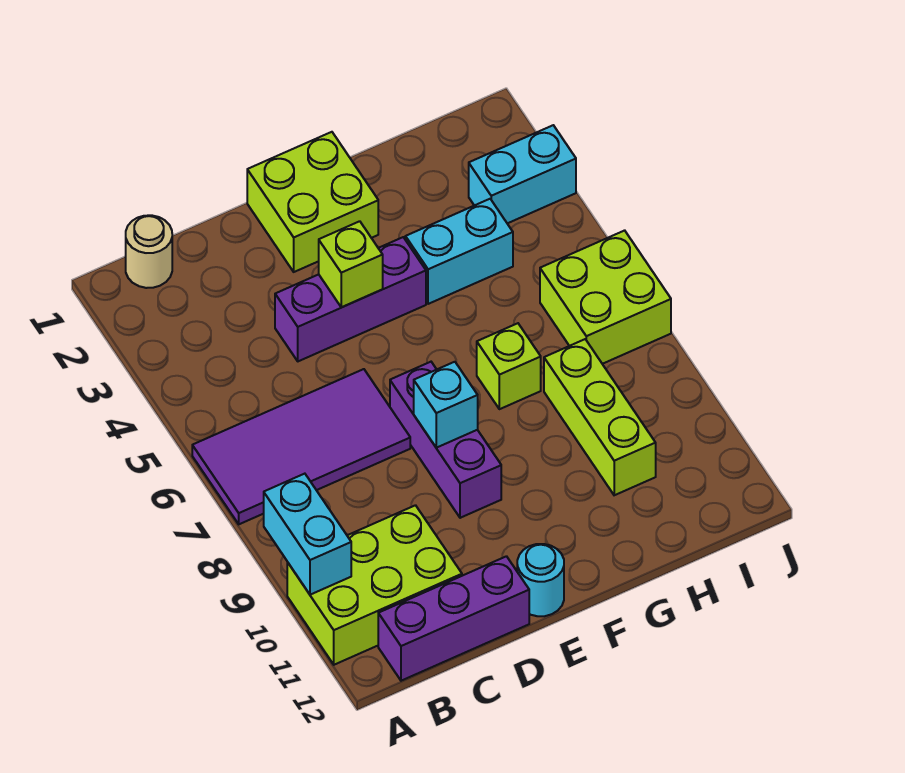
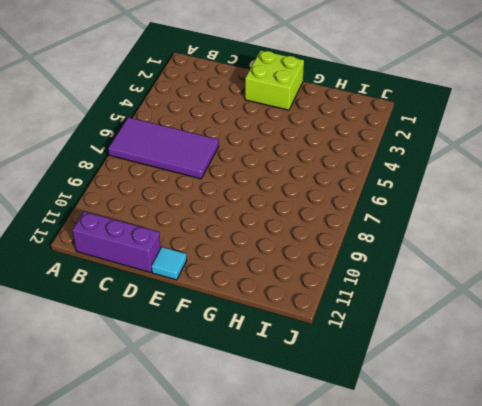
cyan tile E12 level 1 -> cyan round brick E12 level 1
none -> lime brick A10:C11 level 1
none -> tan round brick B1 level 1
none -> purple brick D4:F4 level 1

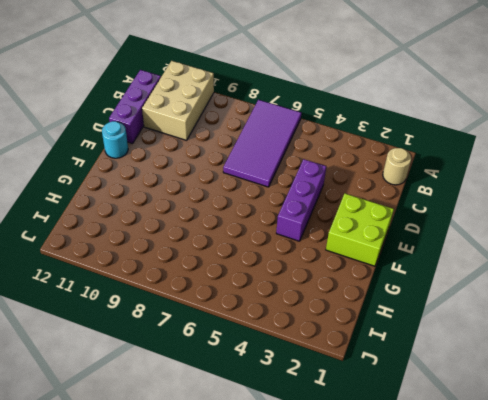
tan brick A10:C11 level 1 -> lime brick A10:C11 level 1
none -> purple brick E7:E9 level 1
none -> cyan brick G4:H4 level 1
none -> lime brick G7 level 1

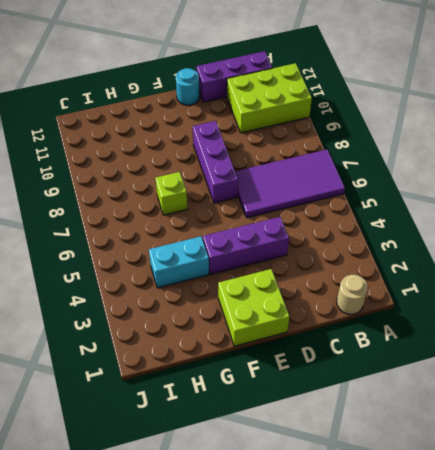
none -> lime brick H8:H10 level 1
none -> cyan brick I3:J3 level 1
none -> lime brick I6:J7 level 1

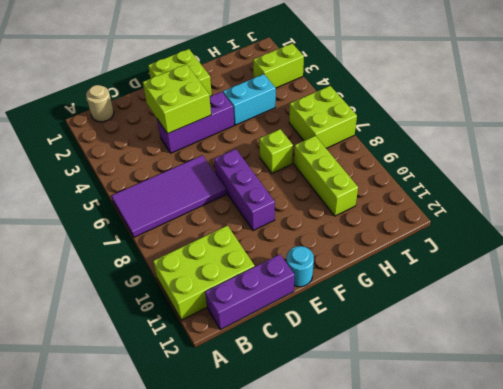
lime brick D3:E4 level 2 -> lime brick E4 level 2
lime brick I3:J3 level 1 -> cyan brick I3:J3 level 1
none -> cyan brick A9:A10 level 2
none -> cyan brick E8 level 2

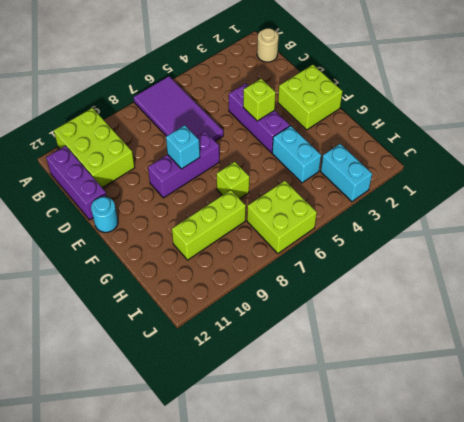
none -> cyan brick A9:A10 level 2

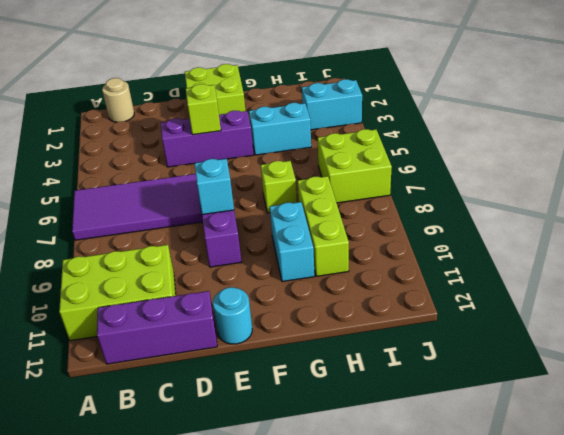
cyan brick G9:G10 level 1 -> cyan brick A9:A10 level 2

